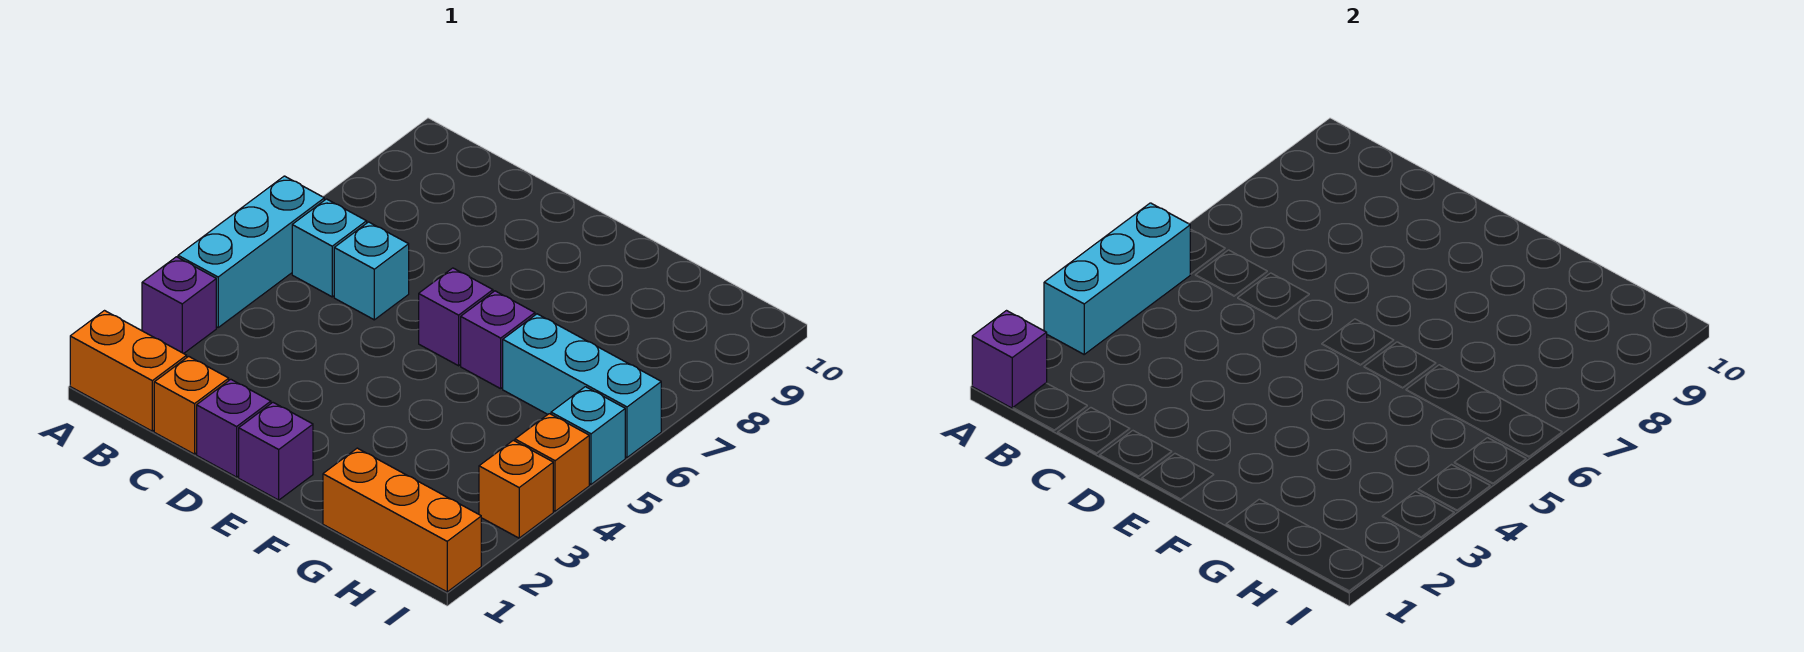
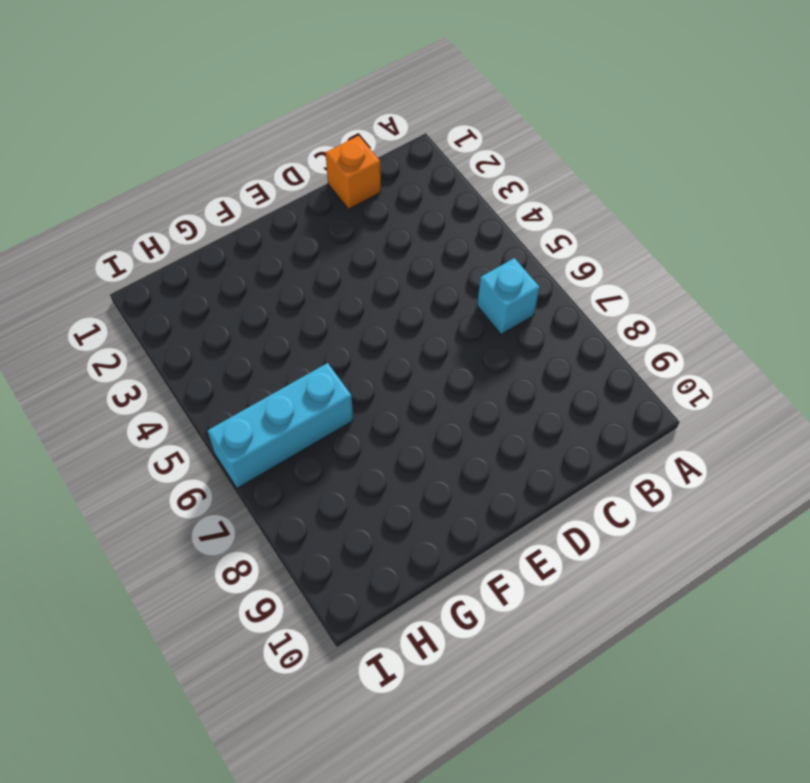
none -> orange brick A1:B1 level 1
none -> purple brick A3 level 1
none -> cyan brick A4:A6 level 1

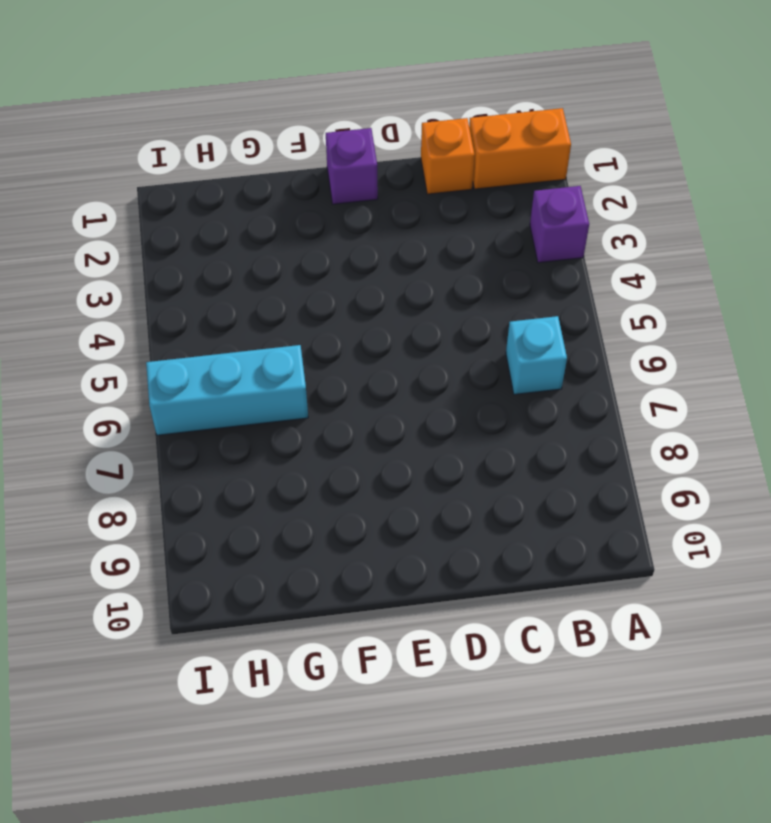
none -> cyan brick A4:A6 level 1
none -> cyan brick C6 level 1
none -> purple brick D1 level 1

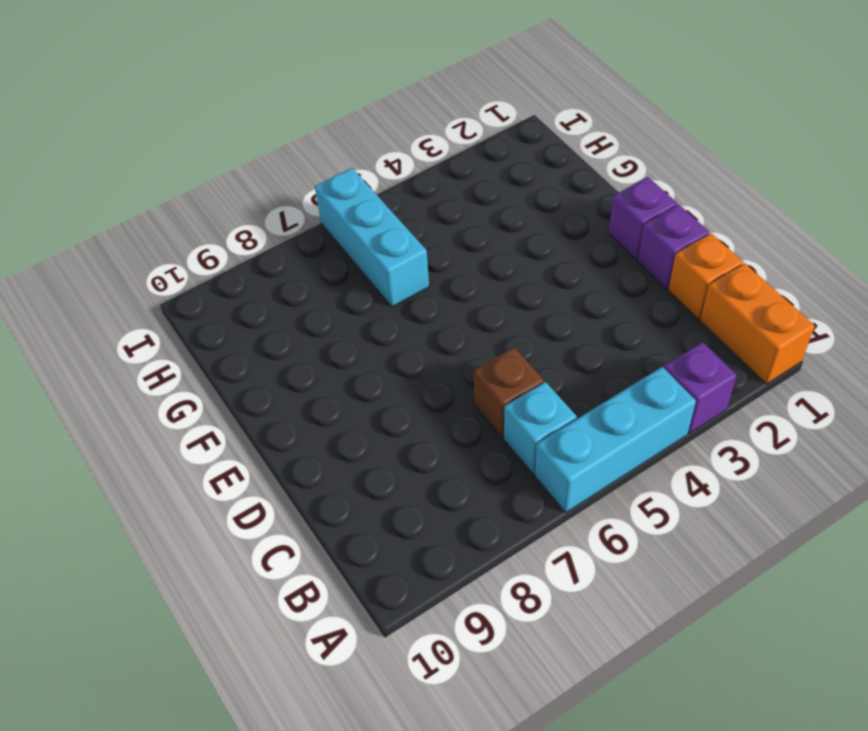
brown brick C6 level 1 -> cyan brick C6 level 1
none -> purple brick E6 level 1
none -> purple brick F6 level 1
none -> orange brick G1:I1 level 1

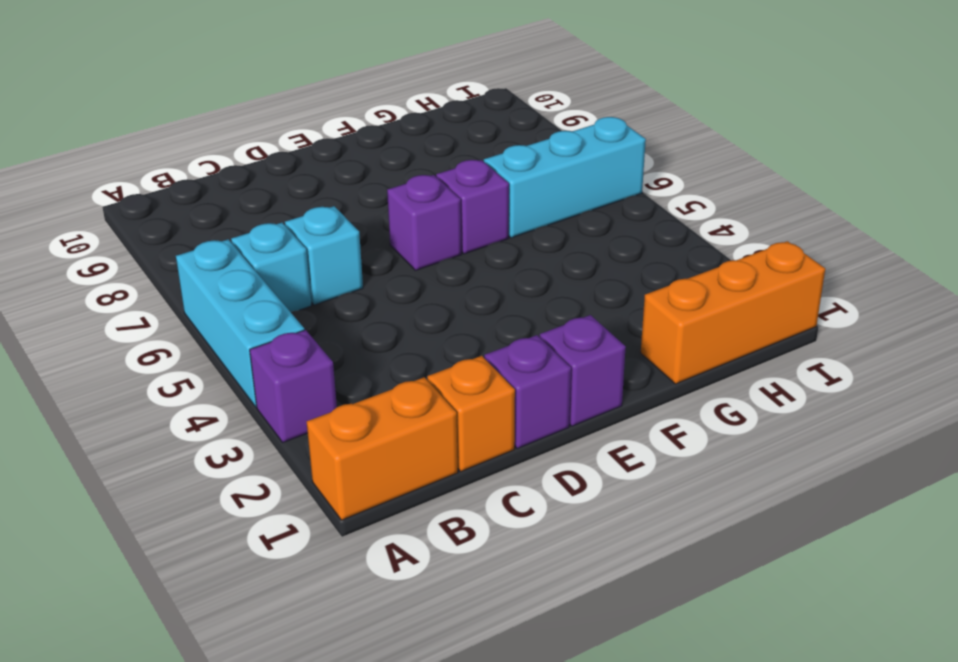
none -> orange brick I3 level 1
none -> orange brick I4 level 1
none -> cyan brick I5 level 1

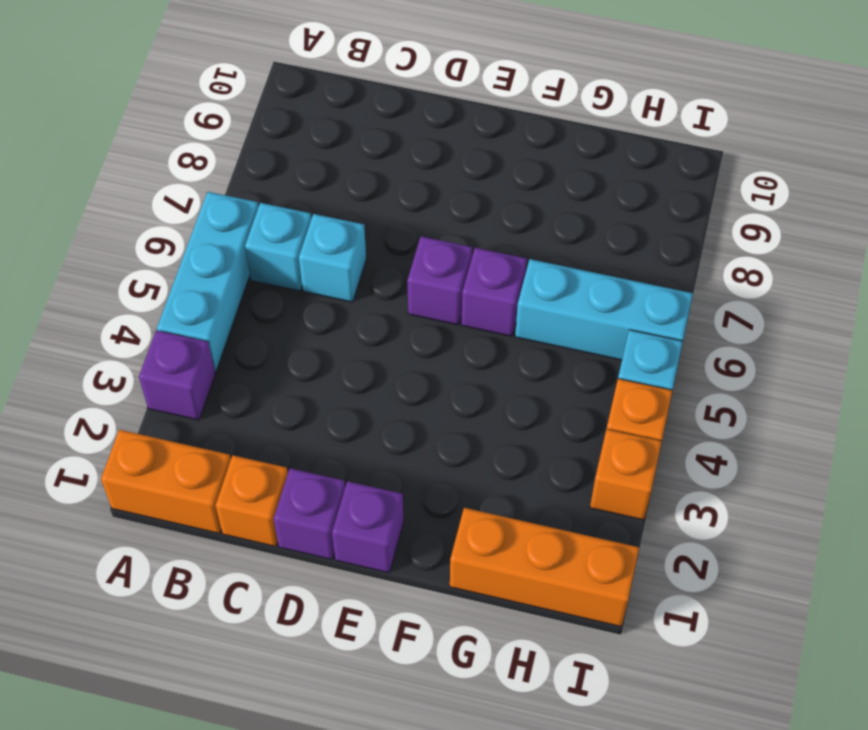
none -> purple brick A1 level 2
none -> cyan brick A3:A5 level 2

